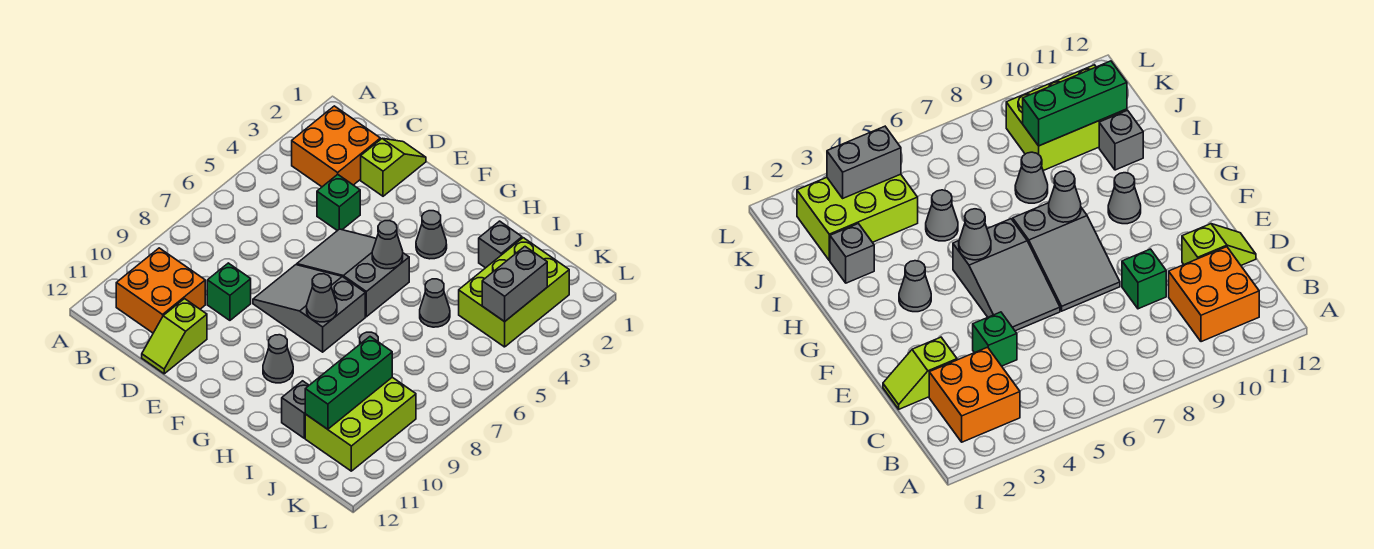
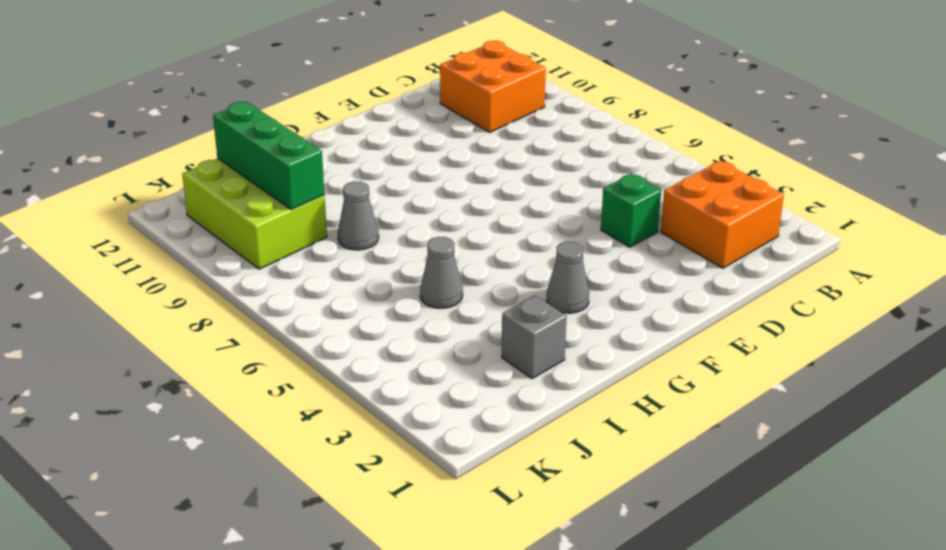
none -> lime slope D1:D2 level 1 top 2
none -> green brick D9 level 1
none -> lime slope D11:D12 level 1 top 11

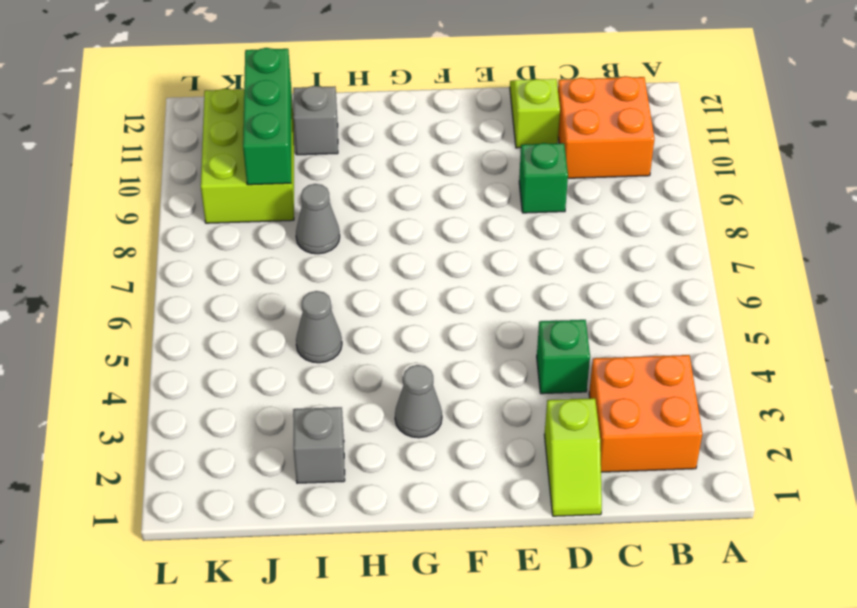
none -> grey slope E5:G6 level 1 top G
none -> grey slope E7:G8 level 1 top G
none -> grey cone G10 level 1

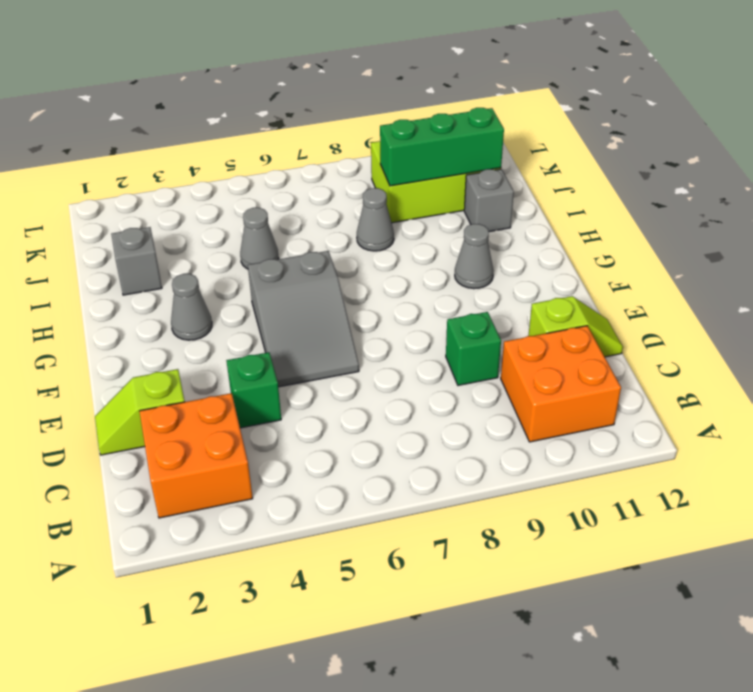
none -> grey slope E7:G8 level 1 top G
none -> lime brick J2:K4 level 1
none -> grey cone G5 level 2

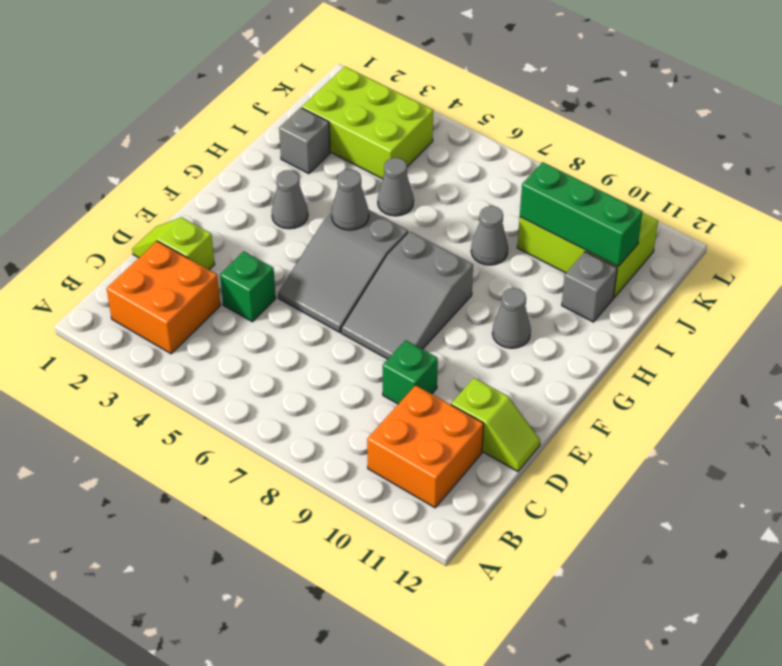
none -> grey cone G8 level 2
none -> grey brick K3:K4 level 2

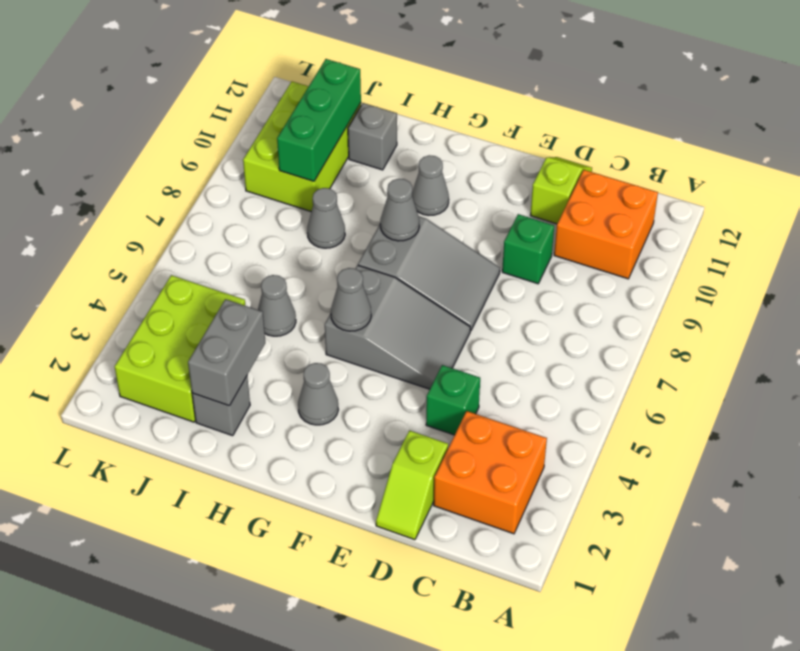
grey brick I2:I3 level 2 -> grey brick K3:K4 level 2

